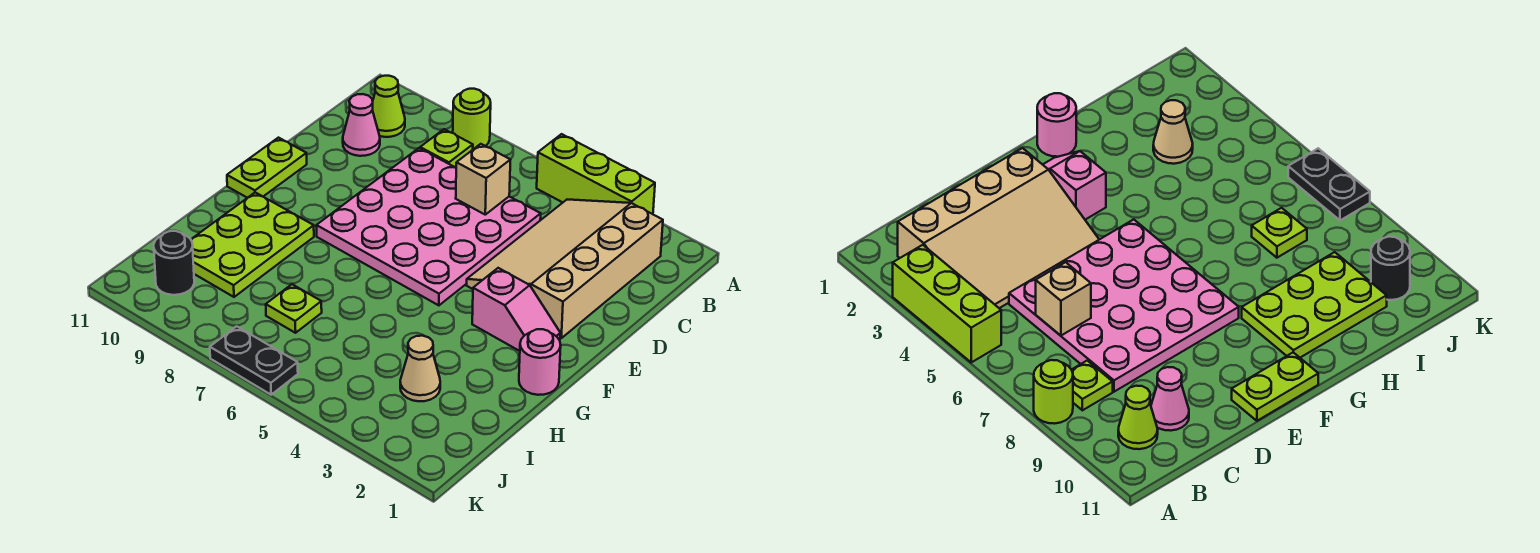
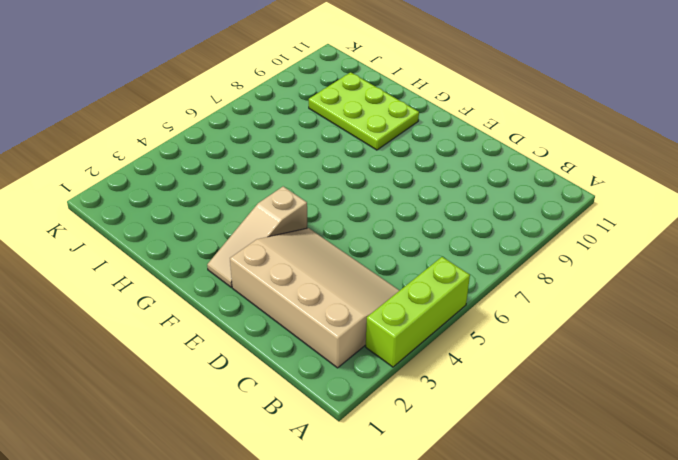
tan slope F2:F4 level 1 top 4 -> pink slope F2:F3 level 1 top 3
none -> lime round brick A8 level 1
none -> lime plate B8 level 1
none -> lime cone B10 level 1

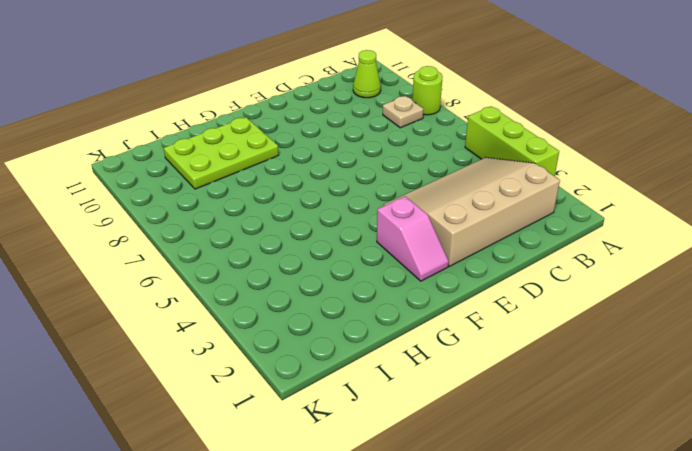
tan plate B8 level 1 -> lime plate B8 level 1
none -> pink plate C5:F8 level 1
none -> pink cone C10 level 1
none -> lime plate E11:F11 level 1

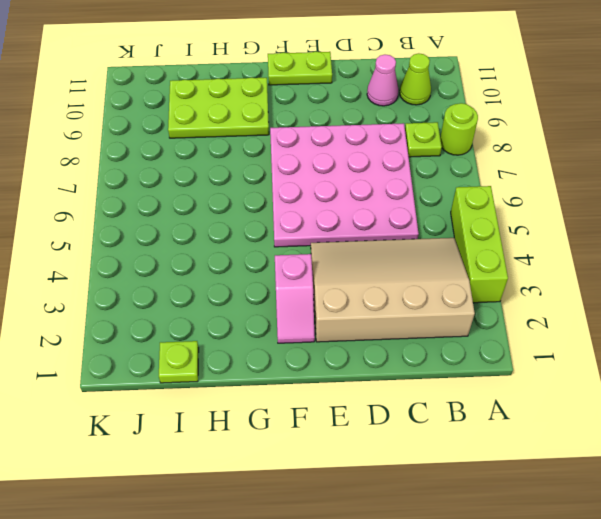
lime plate I1 level 1 -> lime plate I7 level 1
none -> pink round brick G1 level 1
none -> tan cone I3 level 1
none -> black round brick J10 level 1

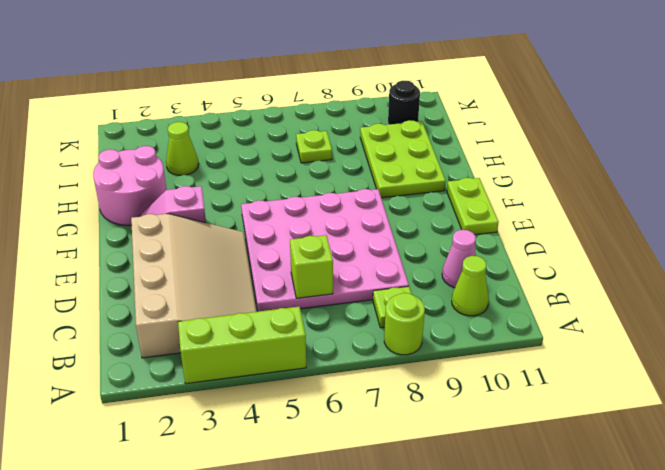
lime brick C6 level 2 -> tan brick C6 level 2
pink round brick G1:H2 level 1 -> pink round brick G1 level 1
lime cone I3 level 1 -> tan cone I3 level 1
none -> black plate K6:K7 level 1

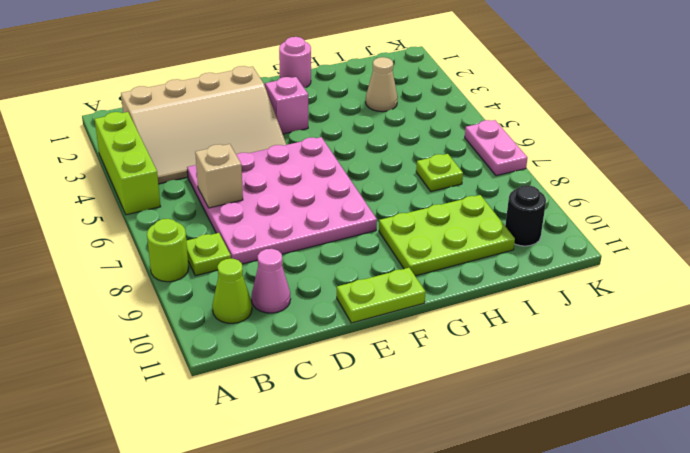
pink plate K6:K7 level 1 -> black plate K6:K7 level 1

